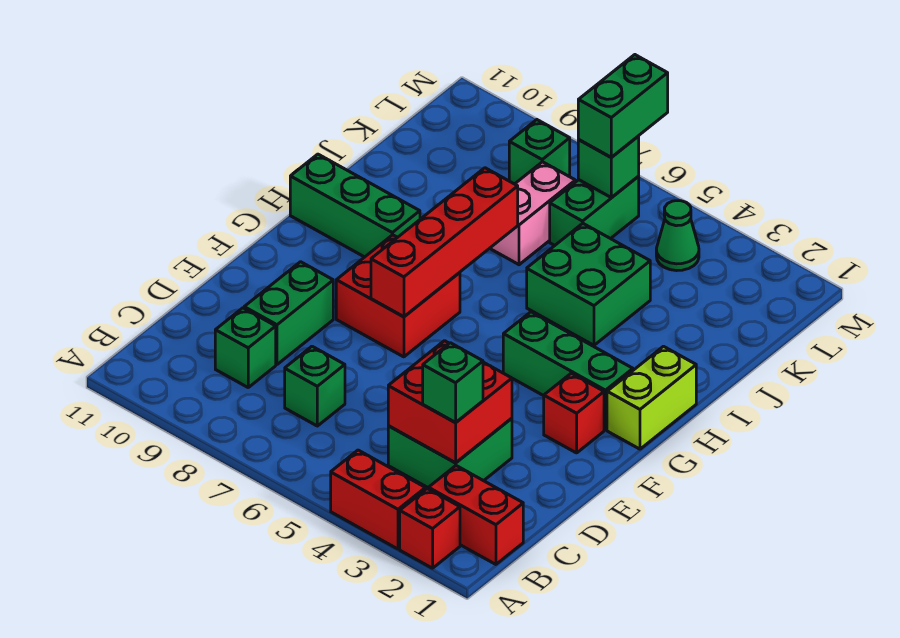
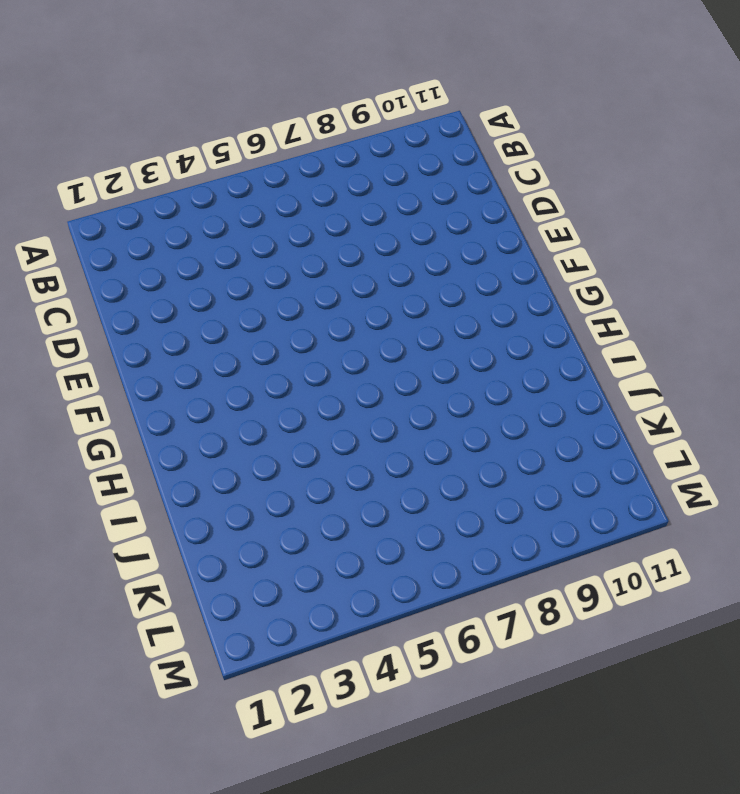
none -> red brick A2 level 1
none -> red brick A3:A4 level 1
none -> red brick B1:B2 level 1

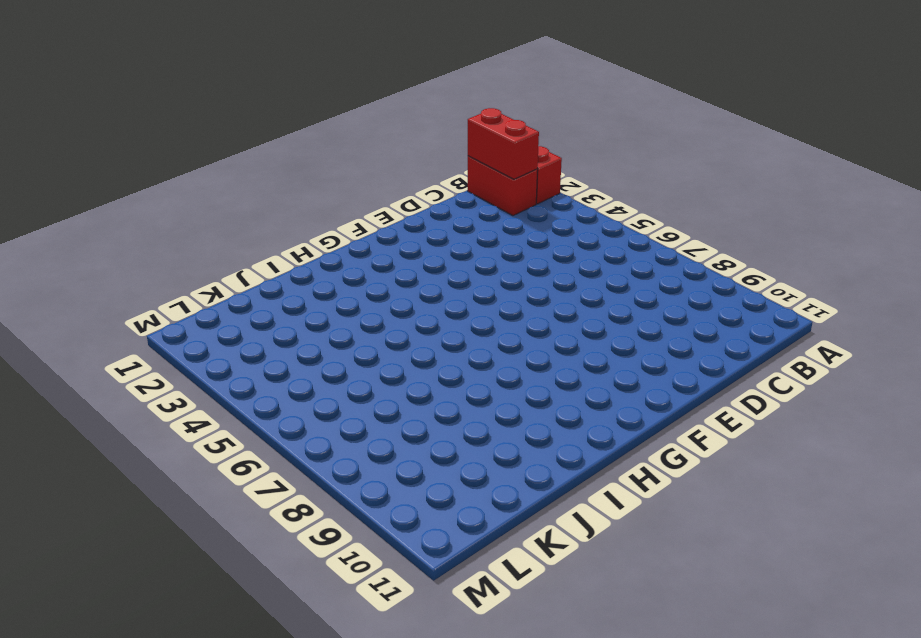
red brick B1:B2 level 2 -> red brick A3:A4 level 1
none -> green brick C3:D4 level 1
none -> green brick C7 level 1
none -> green brick C9 level 1

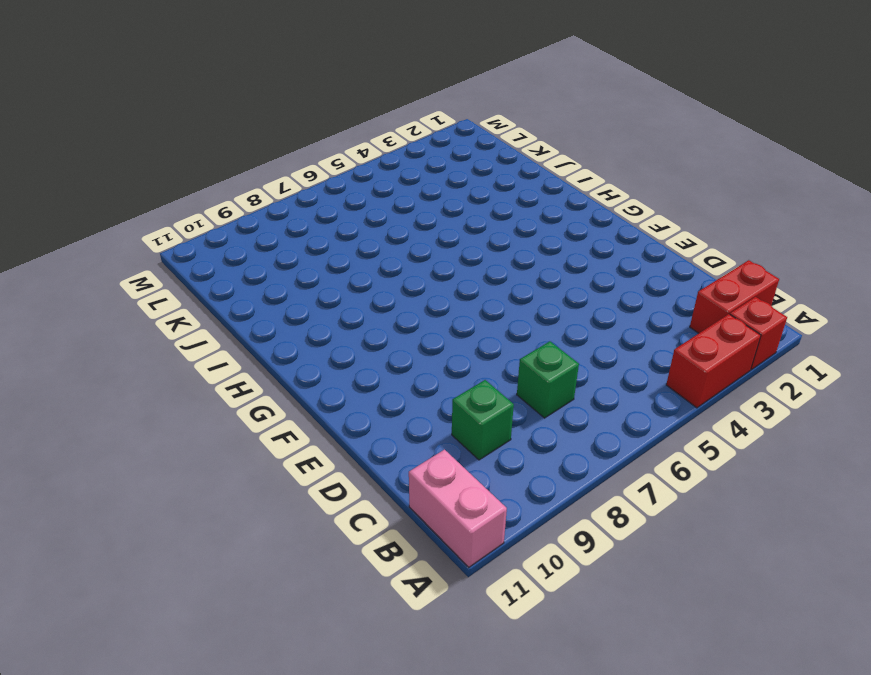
pink brick A11:B11 level 1 -> pink brick J7:K7 level 1
none -> green brick C3:D4 level 1
none -> green brick D9:E9 level 1
none -> red brick F2 level 1

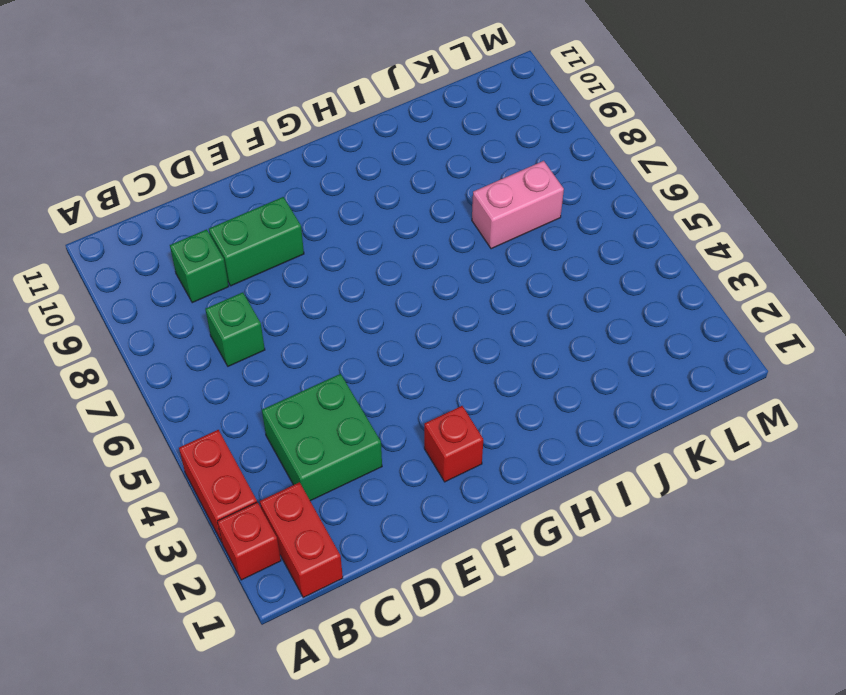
none -> red brick F7:G8 level 1
none -> lime brick G1:H1 level 1
none -> green brick G2:G4 level 1

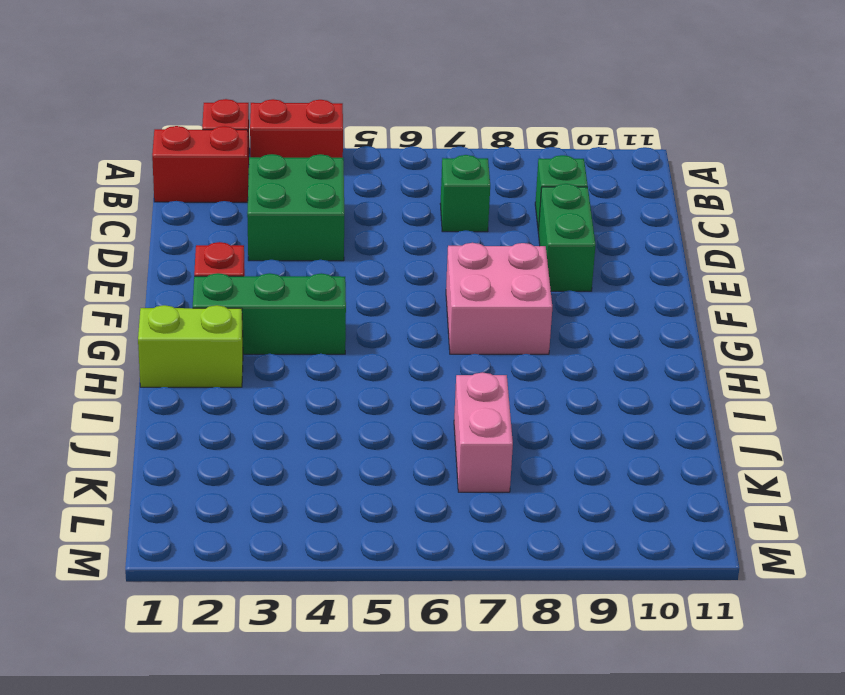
pink brick F7:G8 level 1 -> red brick F7:G8 level 1
lime brick H1:H2 level 1 -> lime brick G1:H1 level 1
none -> green brick H9:H11 level 1
none -> green brick I4:J5 level 1
none -> green brick K6:L6 level 1

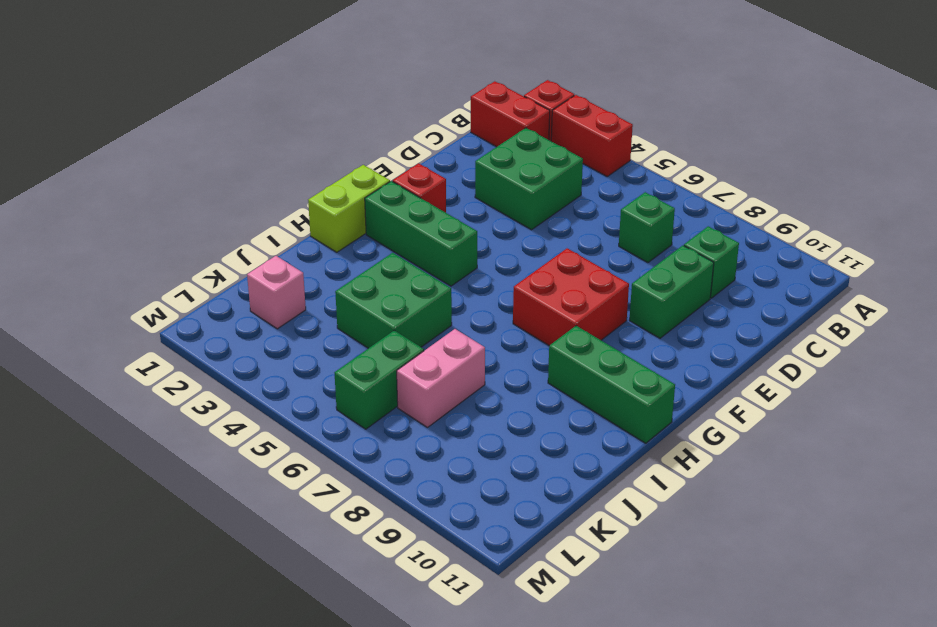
pink brick K2 level 1 -> none
none -> green cone L4 level 1
none -> green brick L8 level 1
none -> red brick C3:D4 level 2

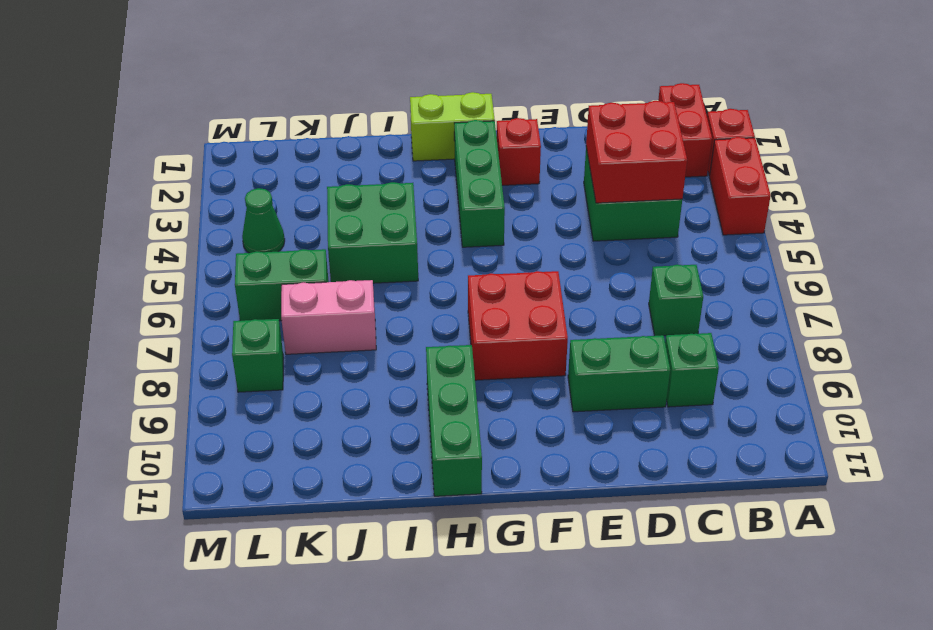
none -> red brick F7:I7 level 2
none -> green brick L6 level 2
none -> green brick C3 level 3

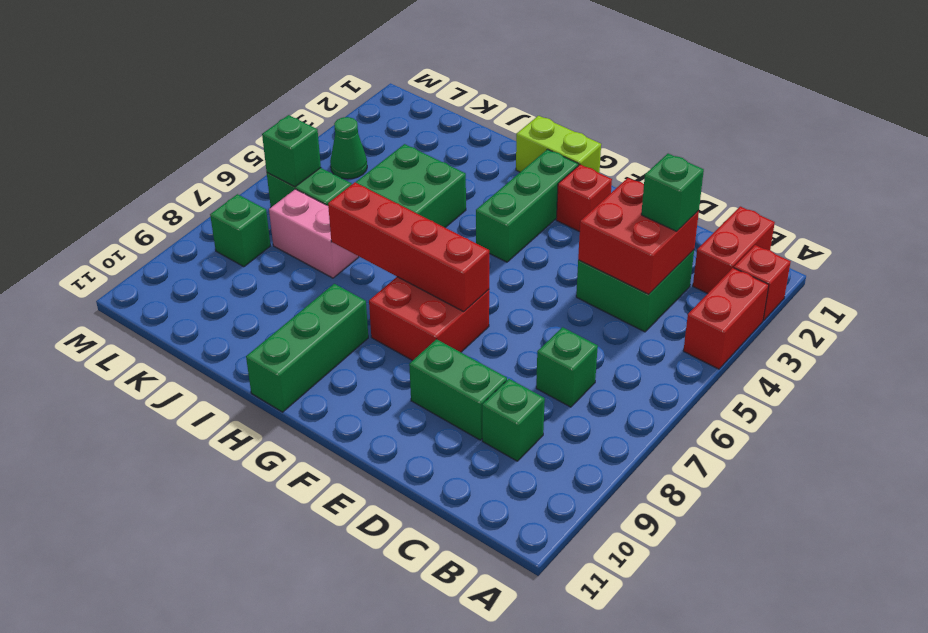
none -> green brick L6:M6 level 3

